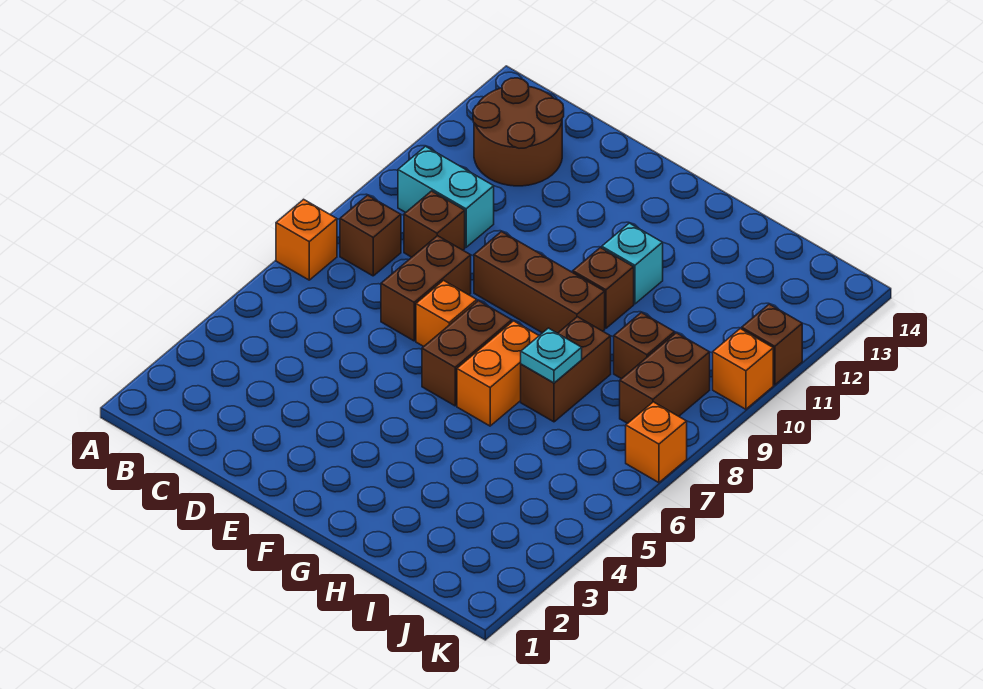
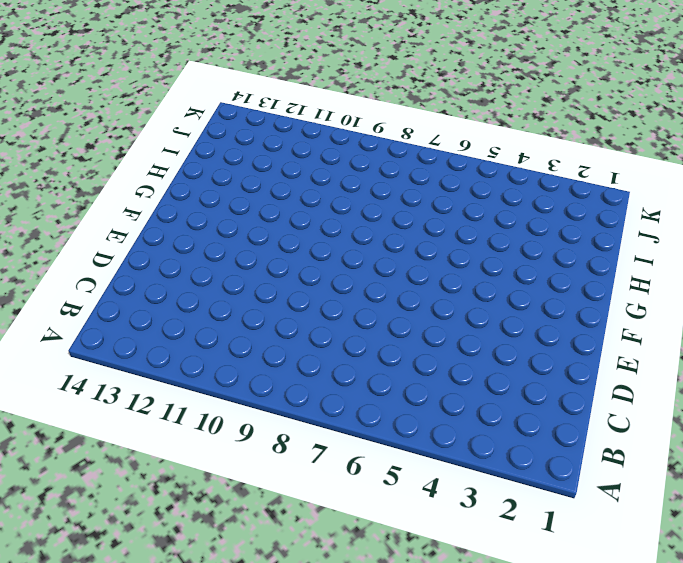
none -> orange brick A7 level 1
none -> brown brick B8 level 1
none -> cyan brick B10:C10 level 1

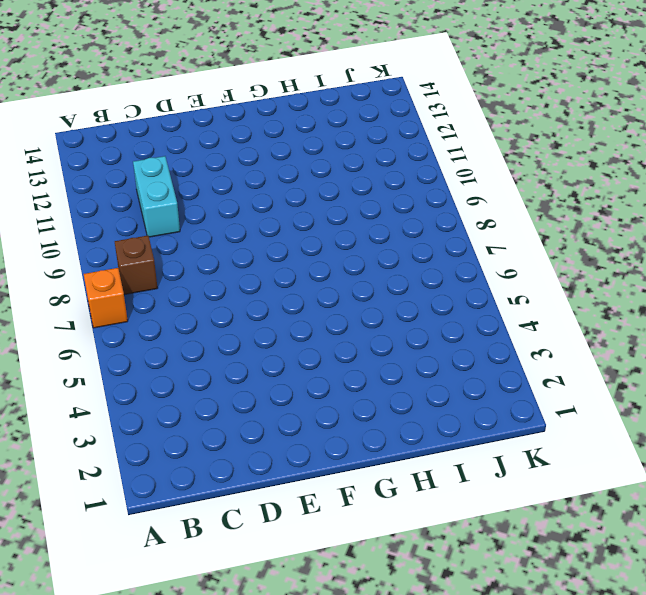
cyan brick C10:C11 level 1 -> cyan brick B10:C10 level 1
none -> brown round brick B12:C13 level 1
none -> brown brick C9 level 1
none -> brown brick D7:D8 level 1

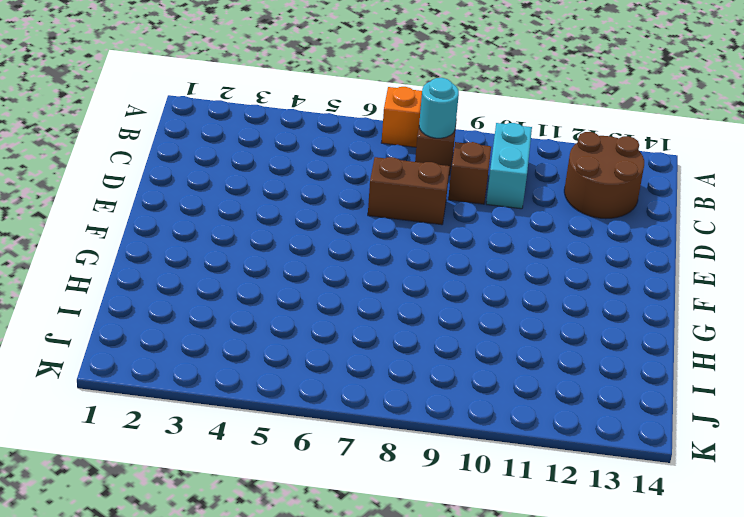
cyan round brick B8 level 2 -> none
none -> orange brick E7 level 1
none -> brown brick E9:G9 level 1
none -> brown brick F6:F7 level 1

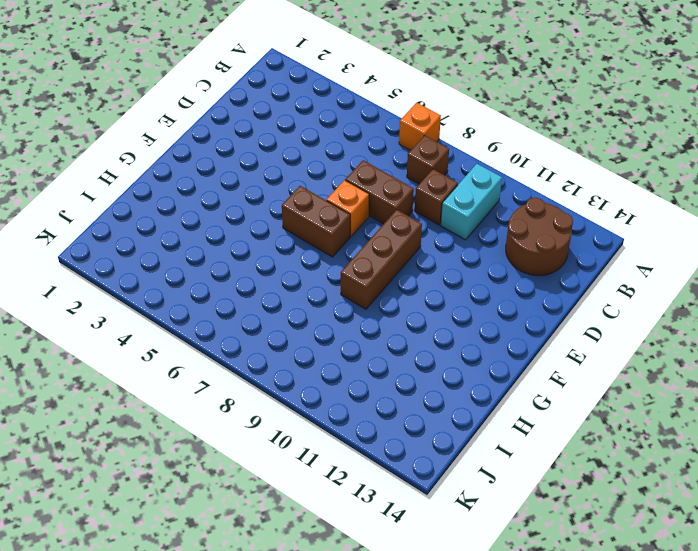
none -> orange brick G6:G7 level 1
none -> brown brick G10 level 1
none -> cyan brick G11 level 1

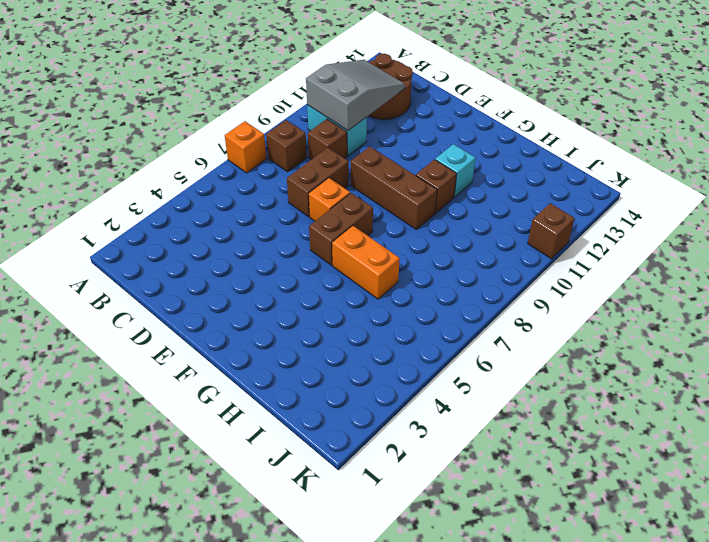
grey slope B10:C12 level 2 top 10 -> none
orange brick G6:H6 level 1 -> orange brick G6:G7 level 1
none -> brown brick H7:H8 level 1
none -> brown brick I9 level 1
none -> brown brick J8:J9 level 1

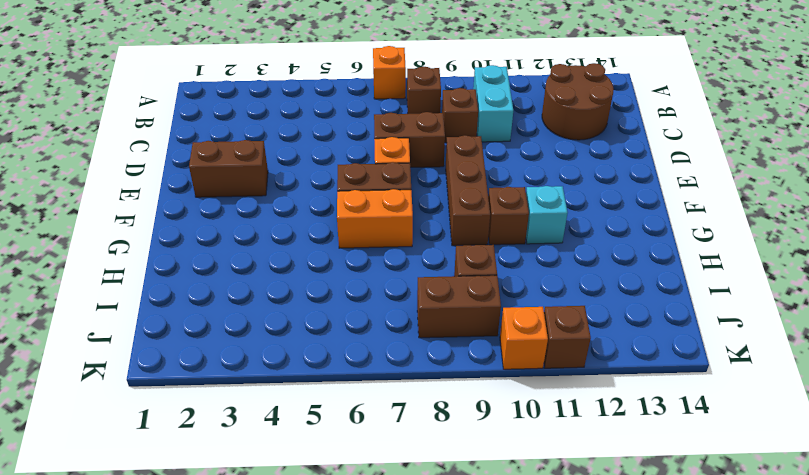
brown brick E2:E3 level 1 -> brown brick H7:H8 level 1
none -> orange brick K7 level 1
none -> cyan plate H7 level 2

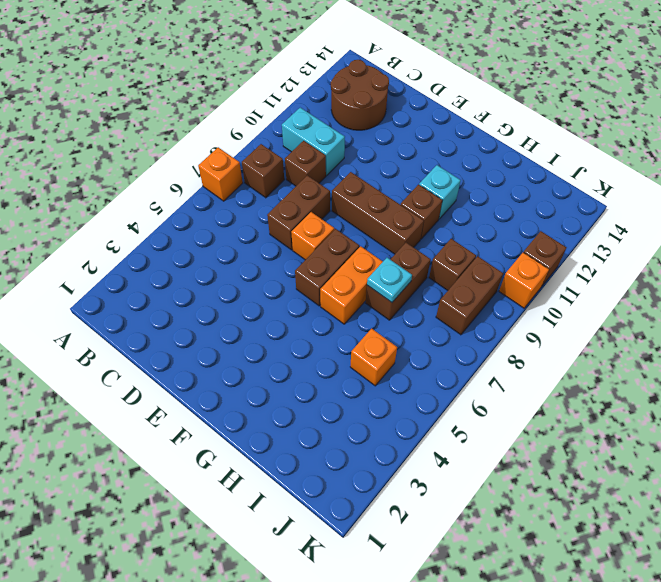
orange brick I5 level 1 -> orange brick K7 level 1

